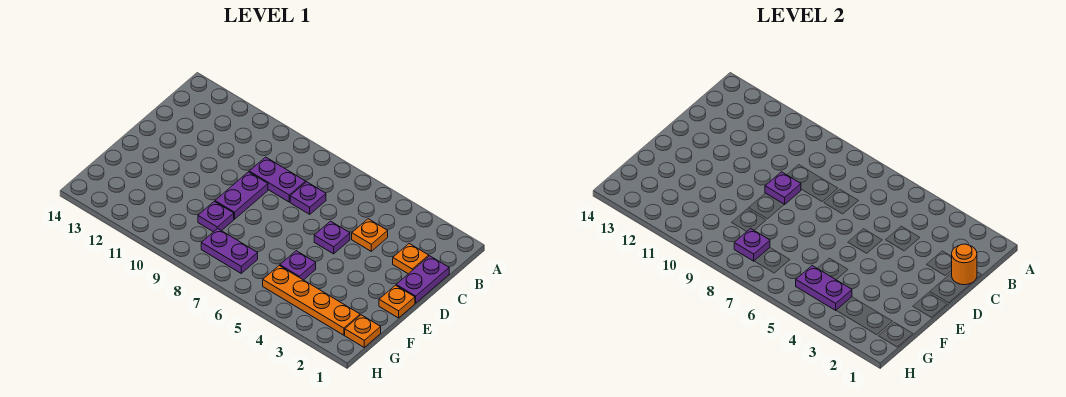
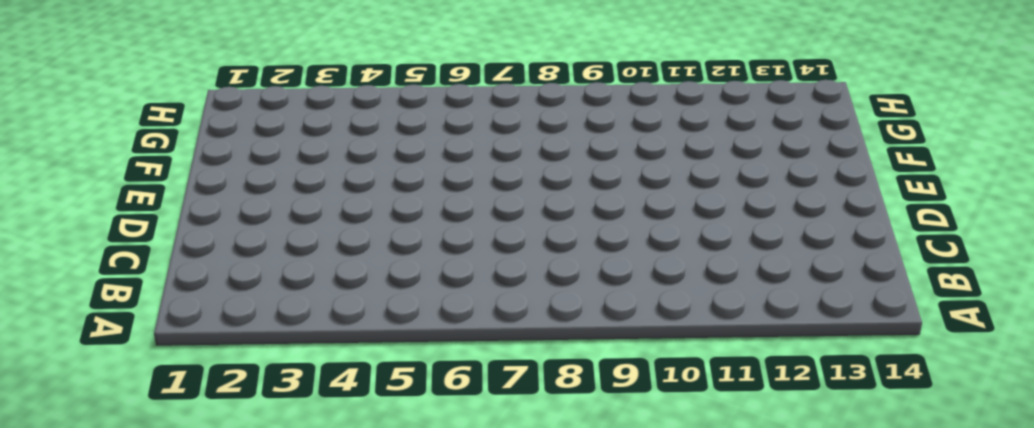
none -> purple plate C1:D1 level 1
none -> orange plate C2 level 1
none -> orange plate C4 level 1

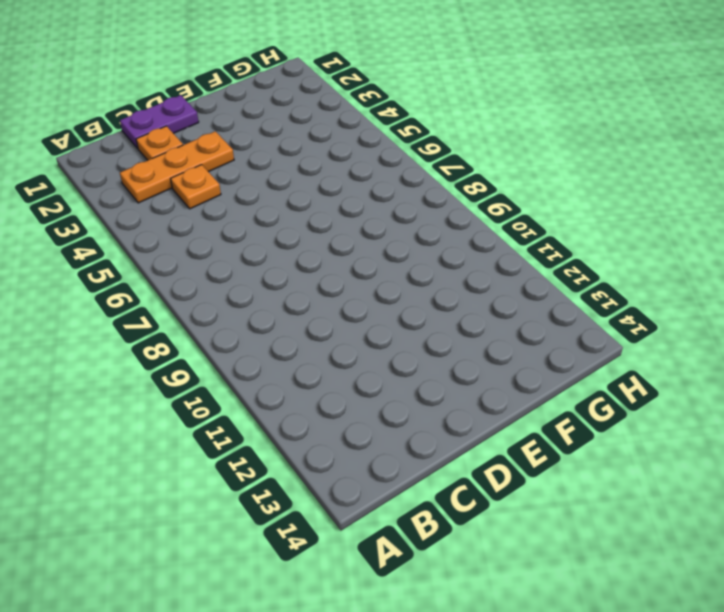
orange plate B3:D3 level 1 -> none
none -> purple plate C7 level 1
none -> purple plate C8:C9 level 1
none -> purple plate D5 level 1

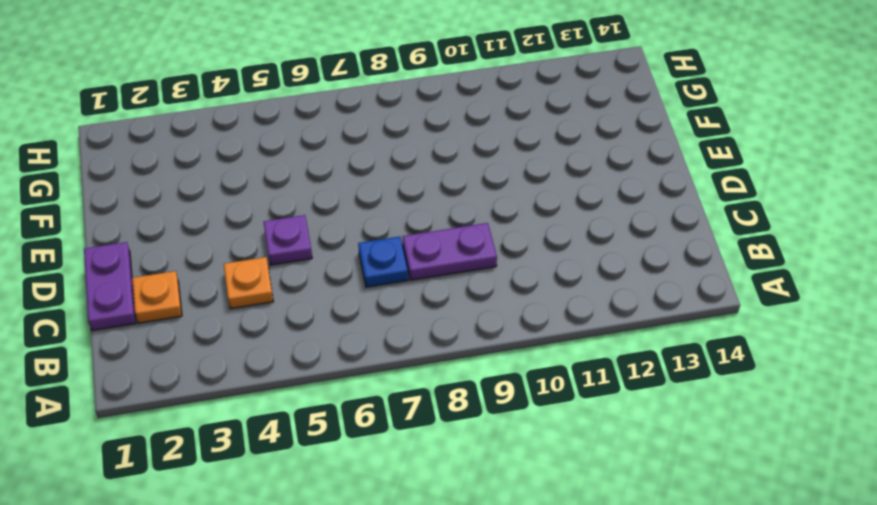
blue plate C7 level 1 -> purple plate C7 level 1
none -> purple plate D9:E9 level 1
none -> orange plate E1 level 1
none -> purple plate F5 level 1

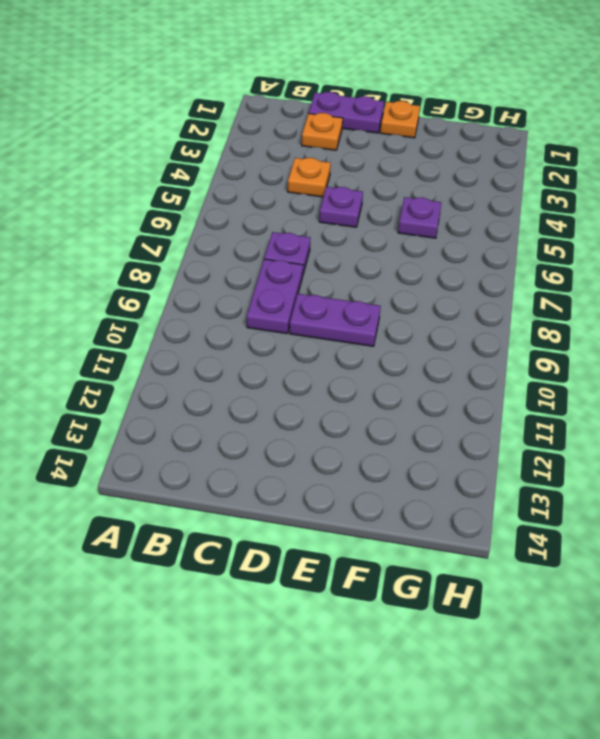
none -> purple plate F9 level 1
none -> orange plate G1 level 1
none -> orange plate G2:G5 level 1

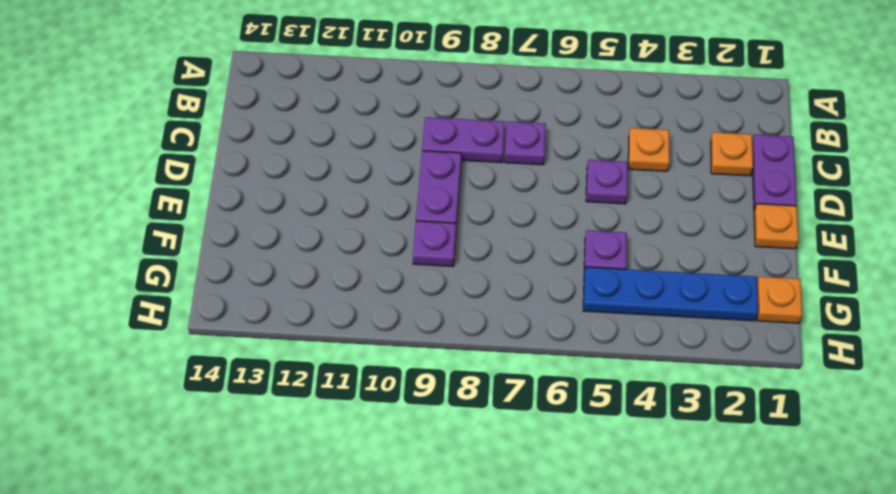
blue plate G2:G5 level 1 -> orange plate G2:G5 level 1
none -> purple plate G7:G8 level 1
none -> orange round brick C1 level 2
none -> purple plate D9 level 2

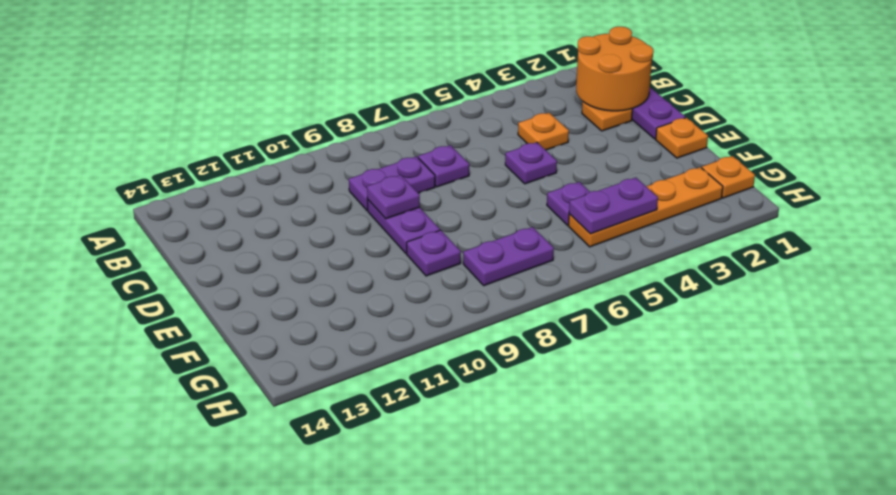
orange round brick B1:C2 level 2 -> orange round brick C1 level 2
none -> purple plate G8 level 2

